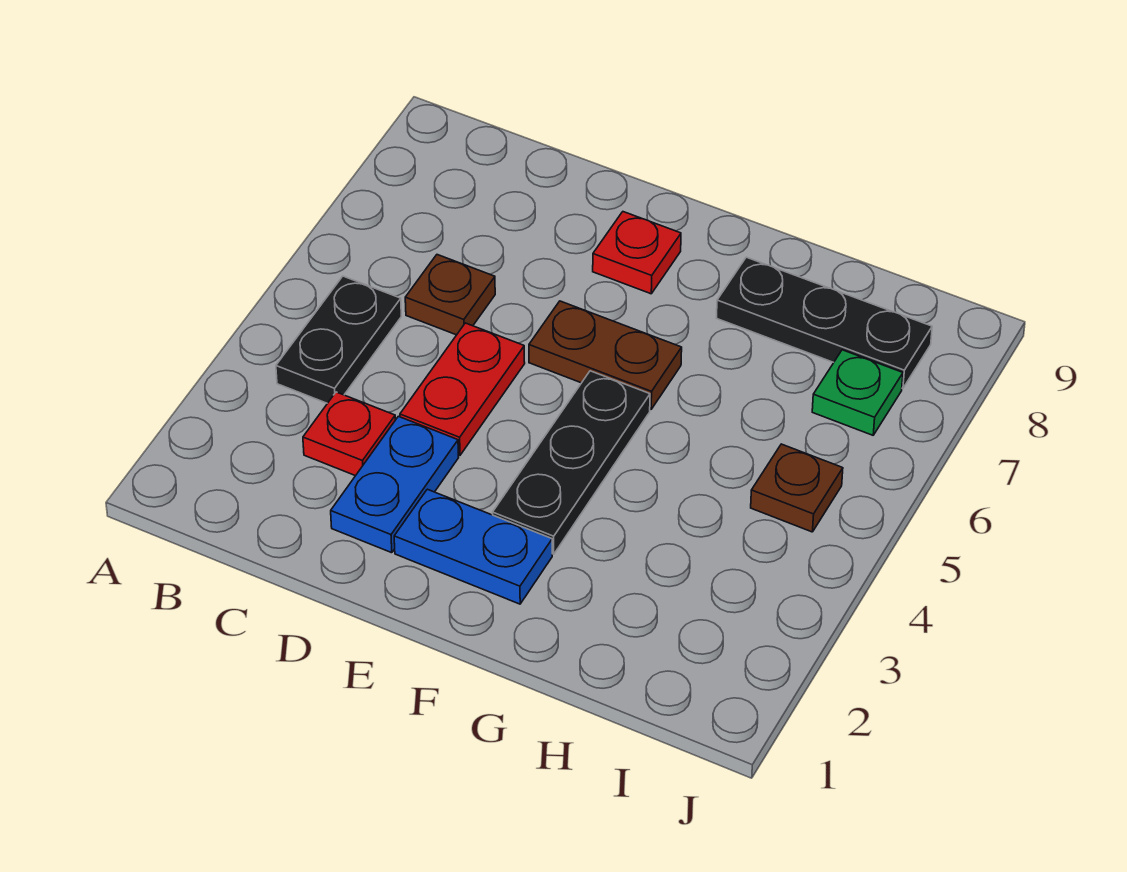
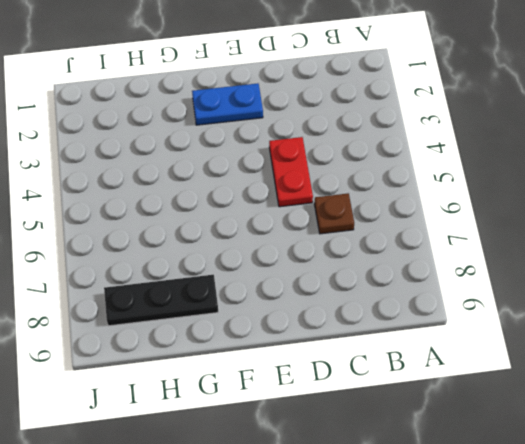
none -> black plate B4:B5 level 1
none -> red plate C3 level 1
none -> blue plate D2:D3 level 1

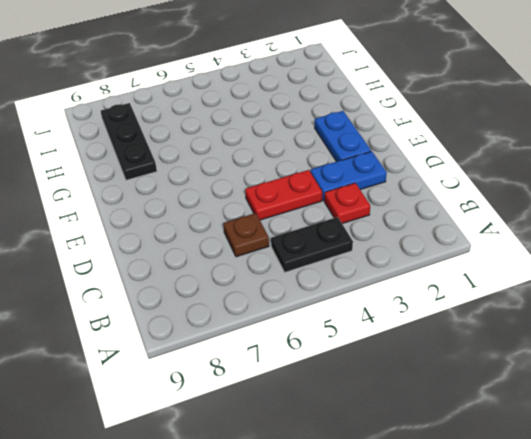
none -> brown plate E6:F6 level 1
none -> red plate E8 level 1
none -> black plate F3:F5 level 1

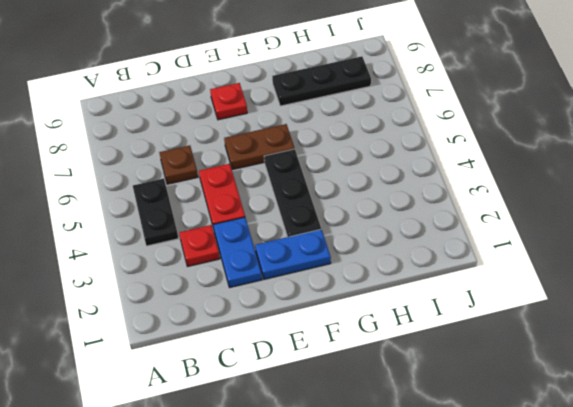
none -> brown plate I5 level 1
none -> green plate I7 level 1

